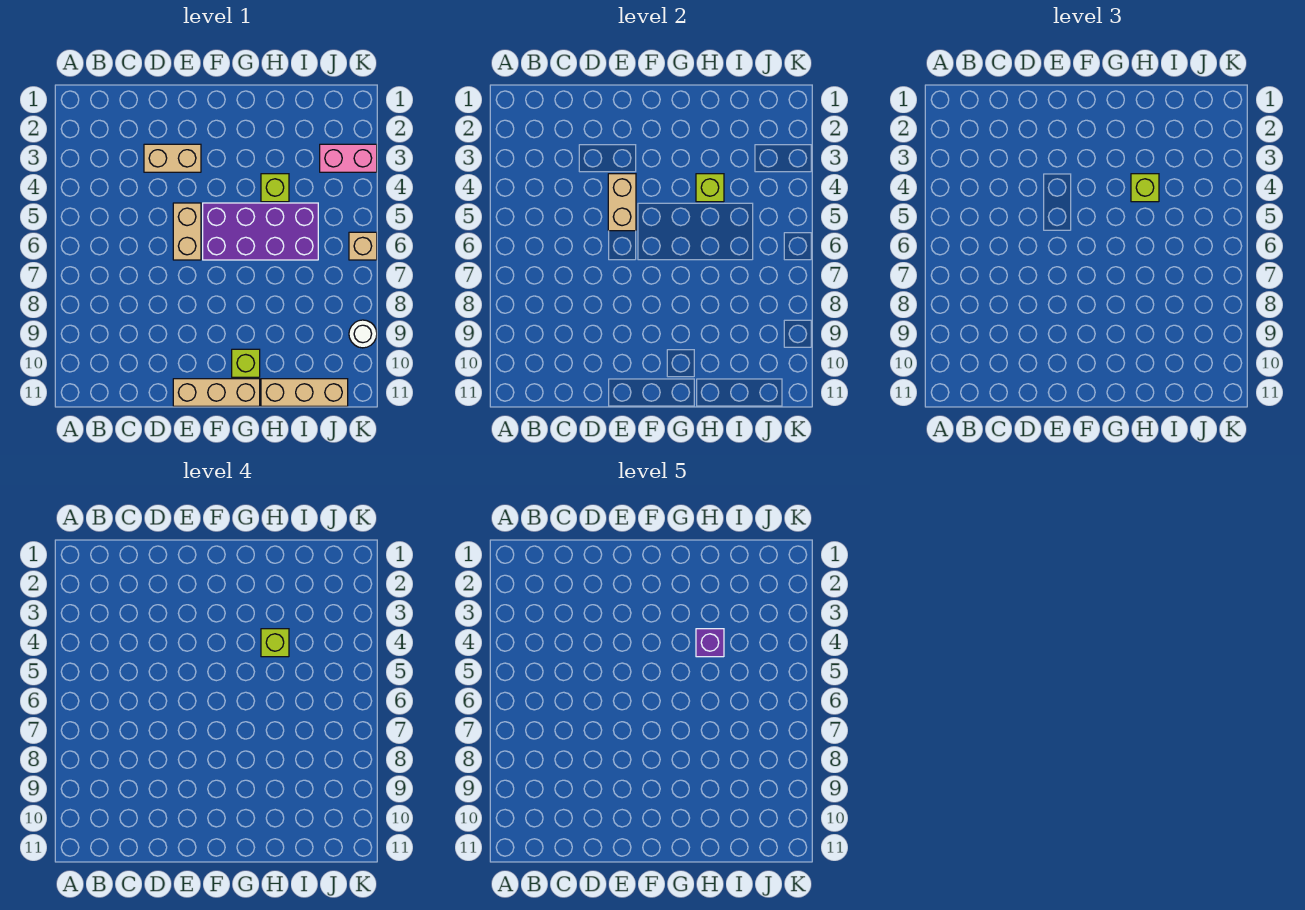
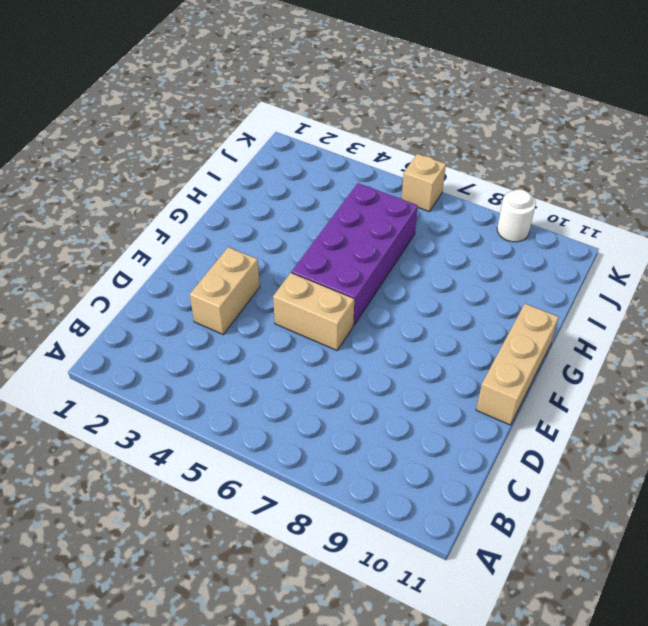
none -> lime brick G10 level 1
none -> lime brick H4 level 1
none -> tan brick H11:J11 level 1

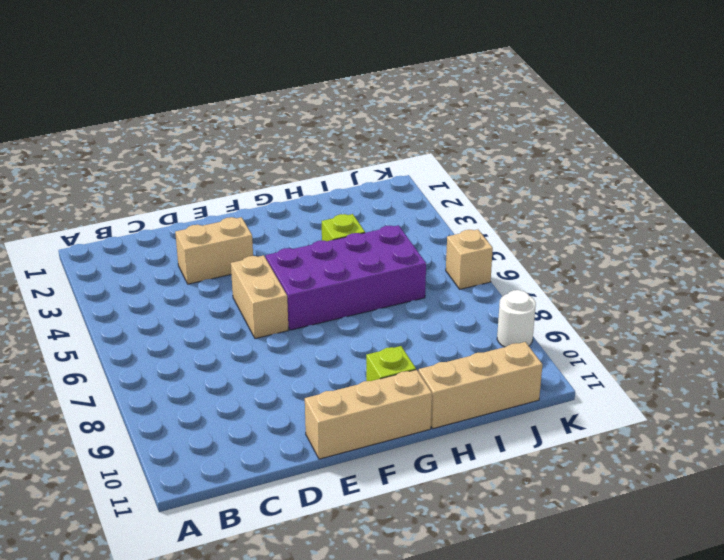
none -> pink brick J3:K3 level 1
none -> tan brick E4:E5 level 2
none -> lime brick H4 level 2

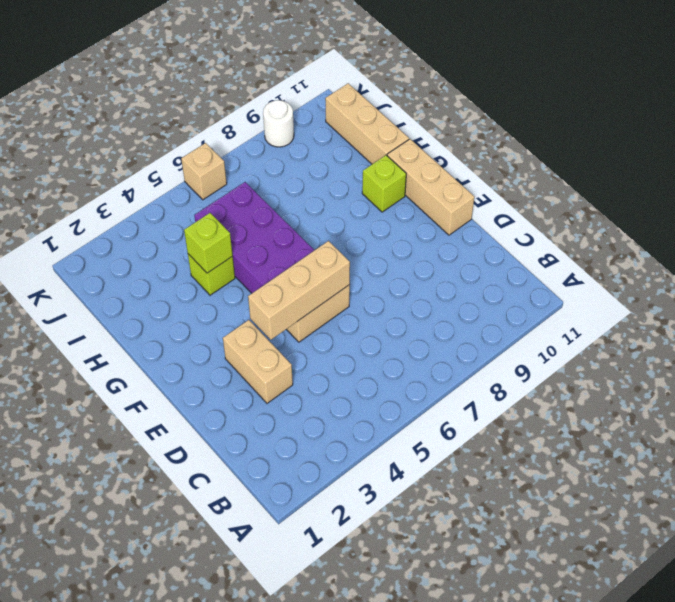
tan brick E4:E6 level 2 -> tan brick E4:E5 level 2
none -> pink brick J3:K3 level 1
none -> lime brick H4 level 3
none -> lime brick H4 level 4

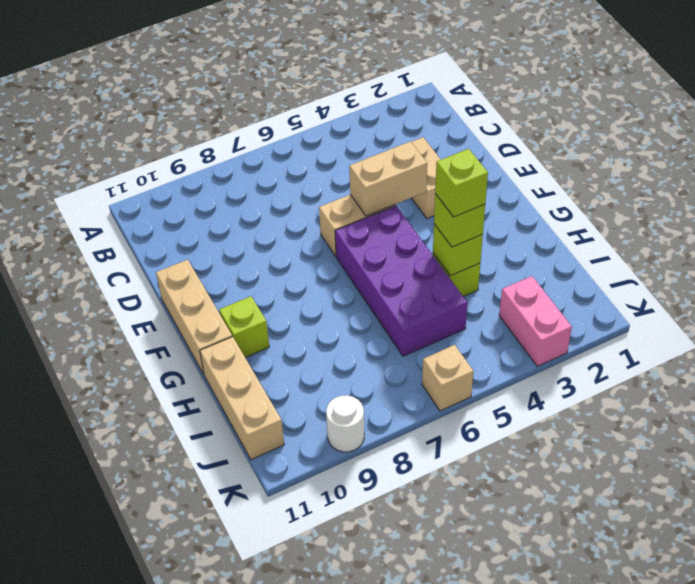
none -> purple brick H4 level 5

